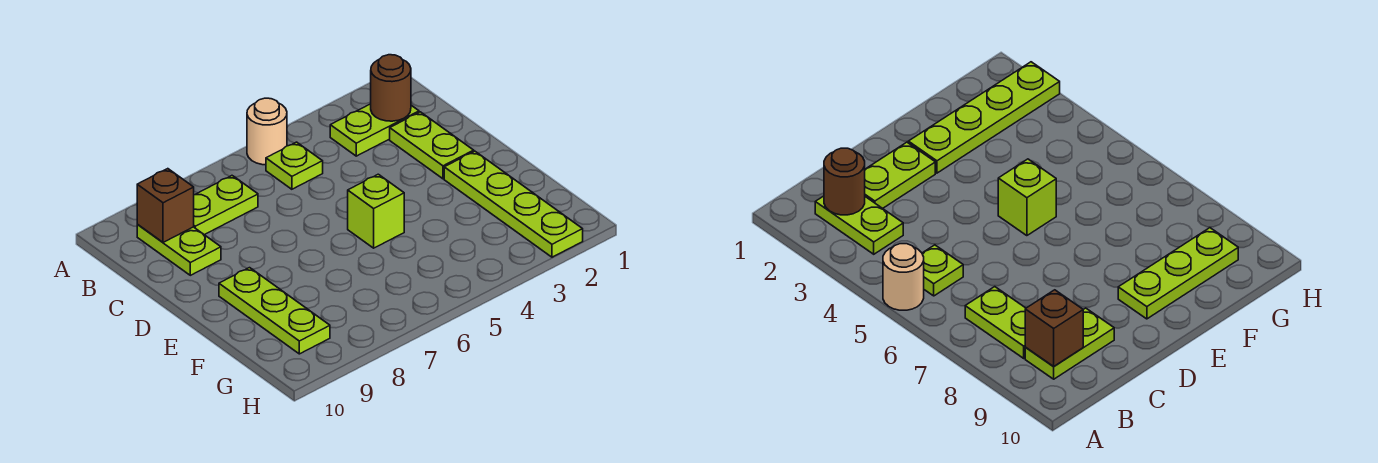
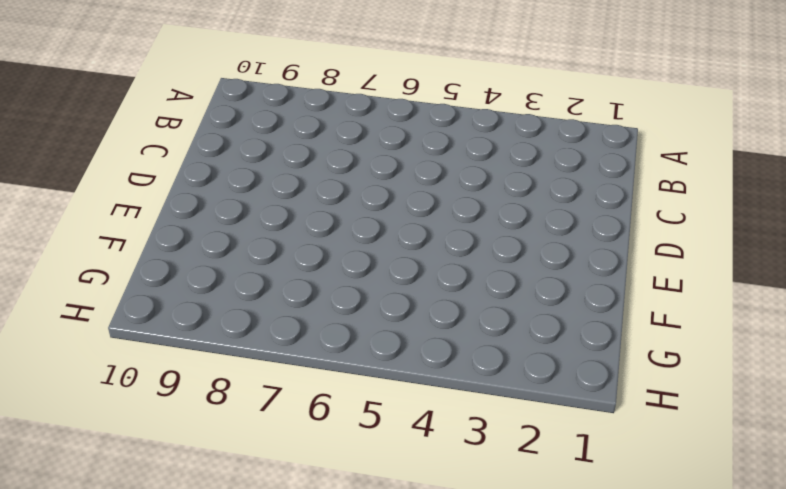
none -> tan round brick A5 level 1
none -> lime plate B2:B3 level 1

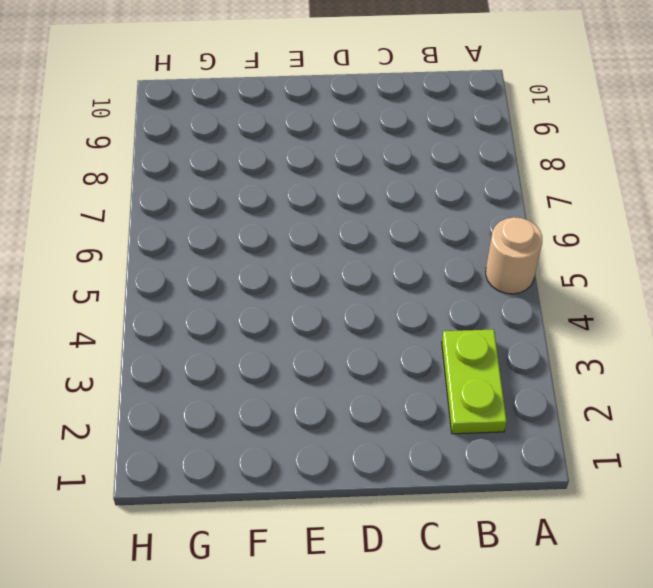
none -> lime plate B5 level 1
none -> lime plate B7:B8 level 1

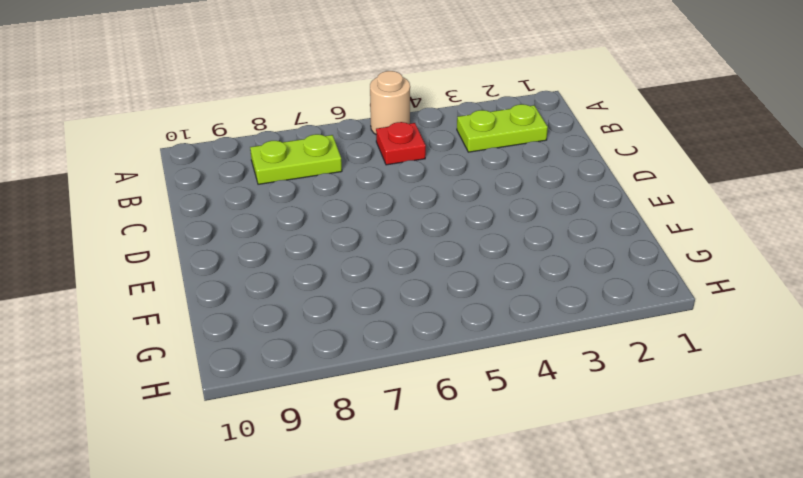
red plate B5 level 1 -> lime plate B5 level 1
none -> lime plate B9:C9 level 1
none -> lime plate C2:D2 level 1

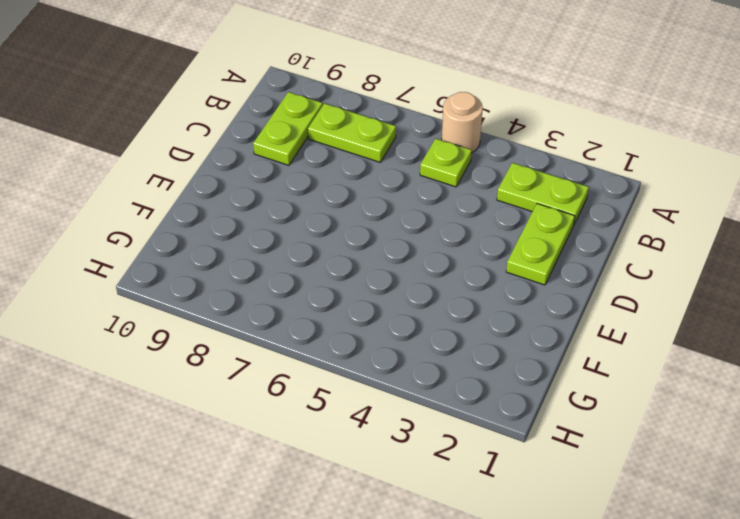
none -> lime plate E2:H2 level 1
none -> lime brick E5 level 1

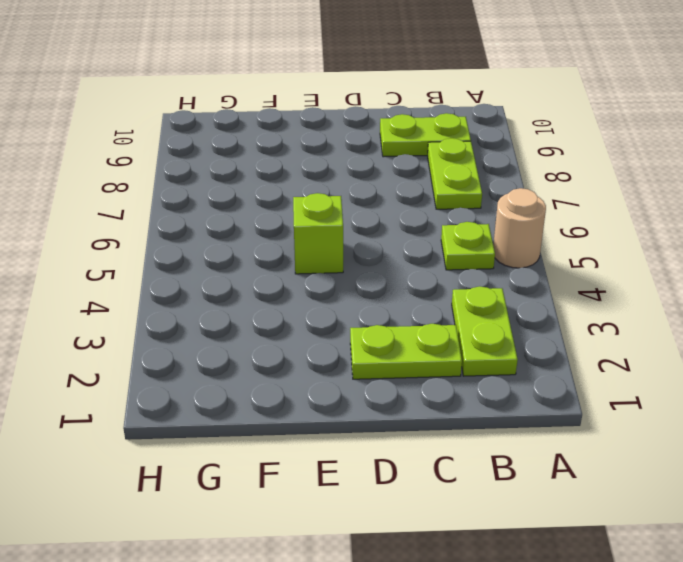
none -> lime plate E2:H2 level 1
none -> lime plate E9:G9 level 1

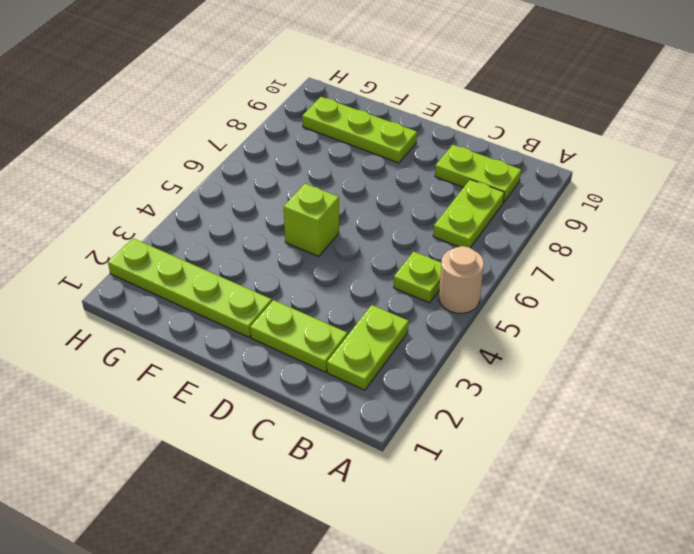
none -> brown round brick B2 level 2
none -> brown brick B9 level 2

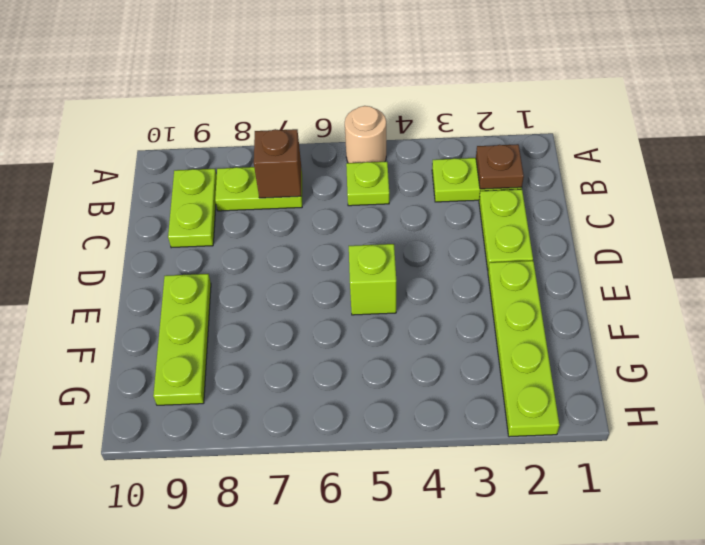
brown plate B2 level 2 -> brown round brick B2 level 2
brown brick B7 level 2 -> brown brick B9 level 2

